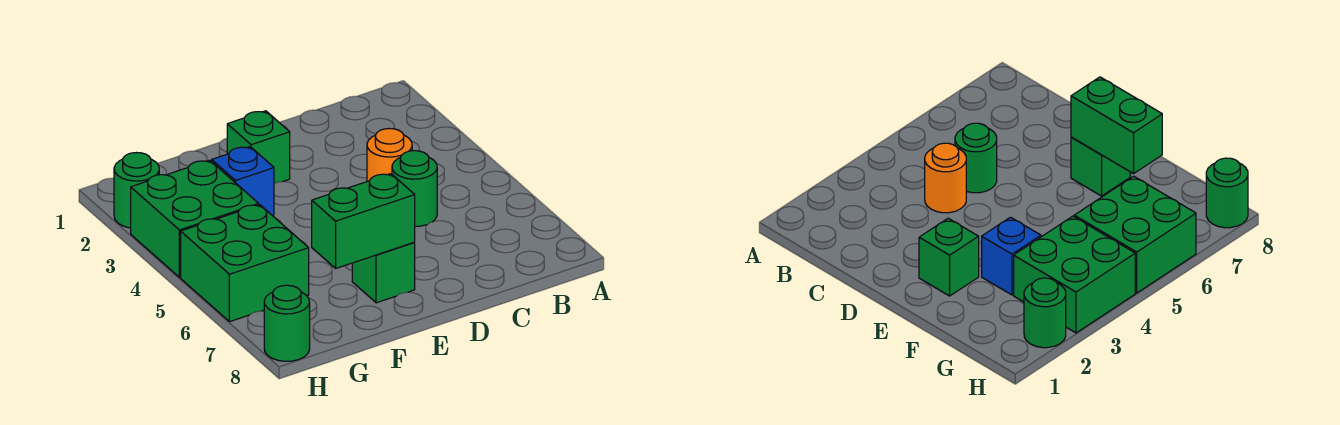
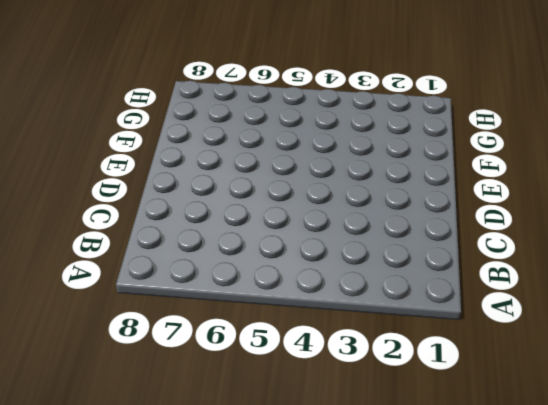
none -> orange round brick C4 level 1
none -> green round brick C5 level 1

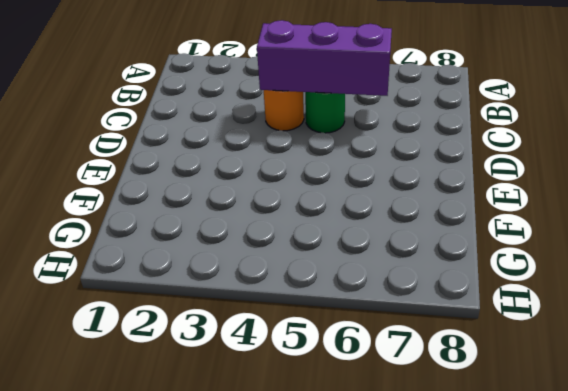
purple brick C4:C6 level 2 -> none
none -> green brick E2 level 1
none -> green brick E7 level 1

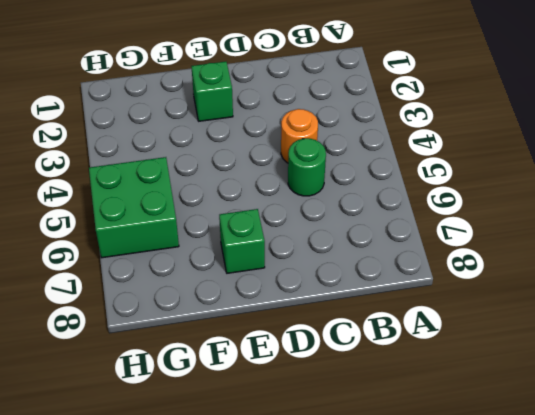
none -> blue brick F3 level 1
none -> green brick G3:H4 level 1

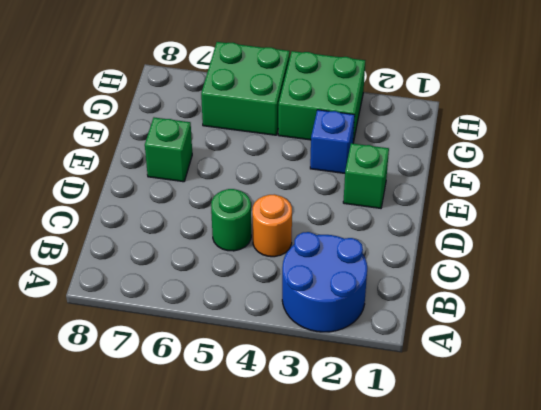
blue round brick A2:B3 level 1 -> none
none -> green round brick H2 level 1
none -> green round brick H8 level 1

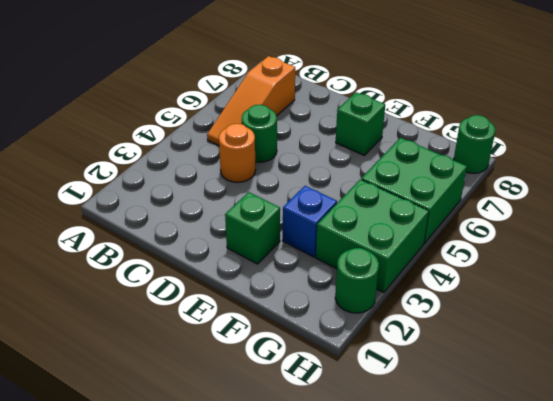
orange slope B5:B7 level 1 top 7 -> none
none -> green brick E7:F7 level 2

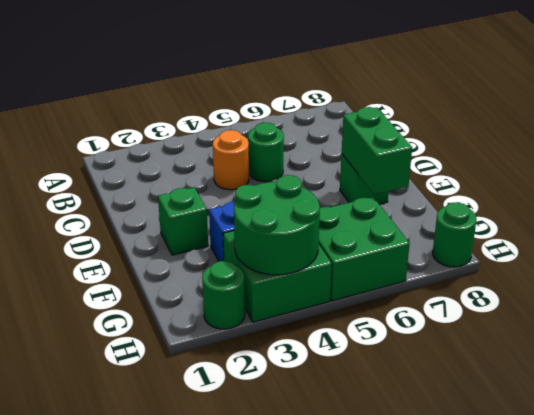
green round brick G3:H4 level 2 -> none

